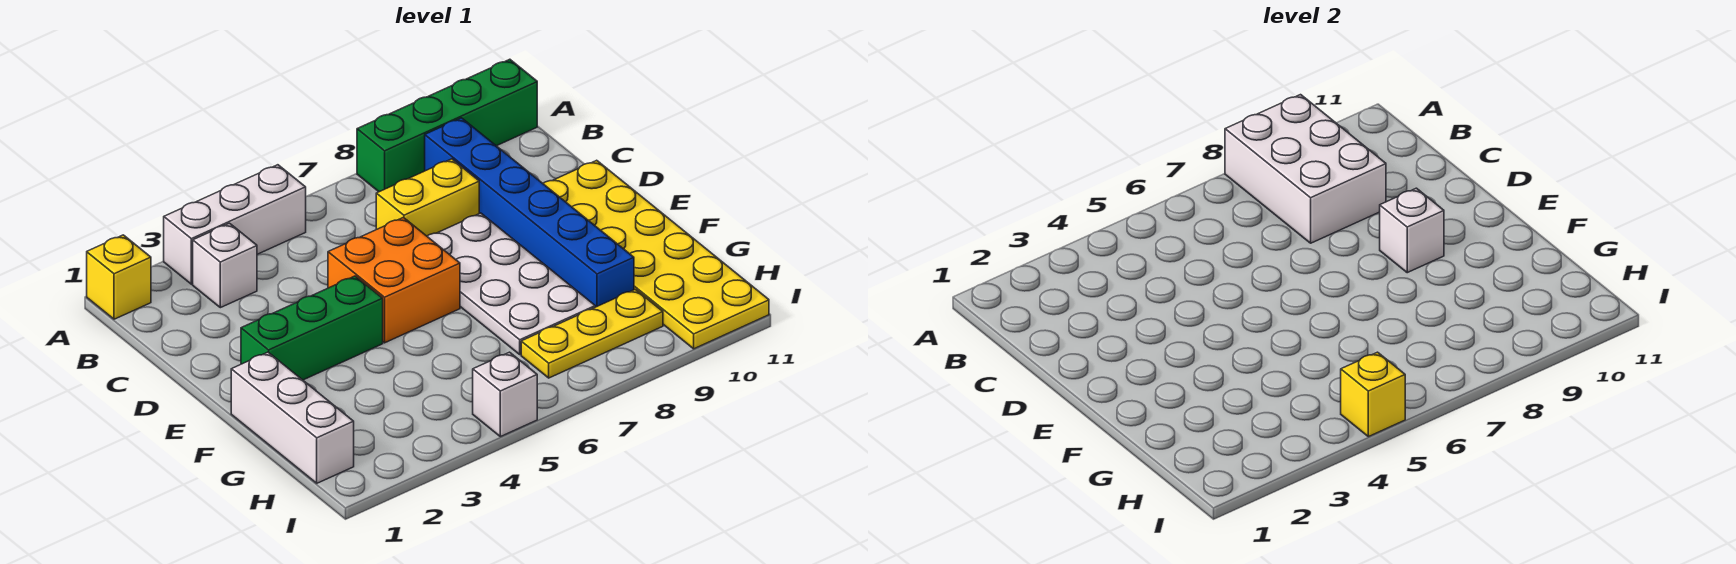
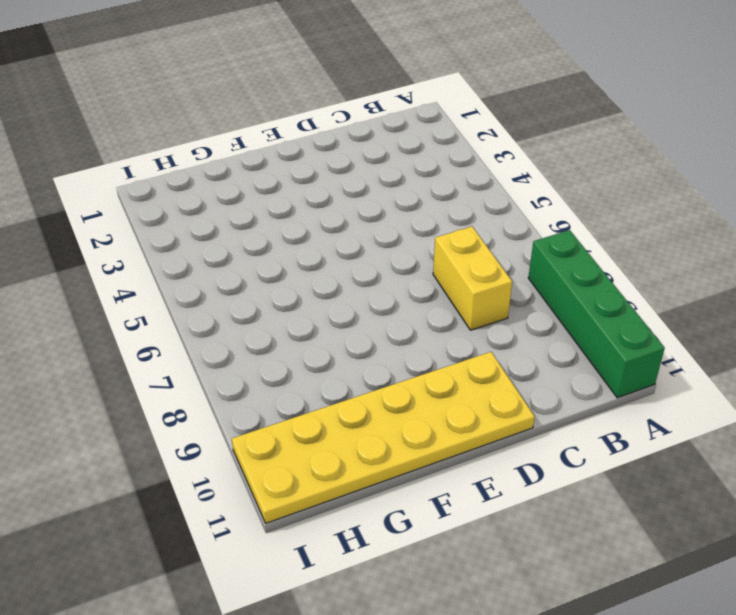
none -> yellow brick A1 level 1
none -> white brick A3:A5 level 1
none -> white brick B3 level 1

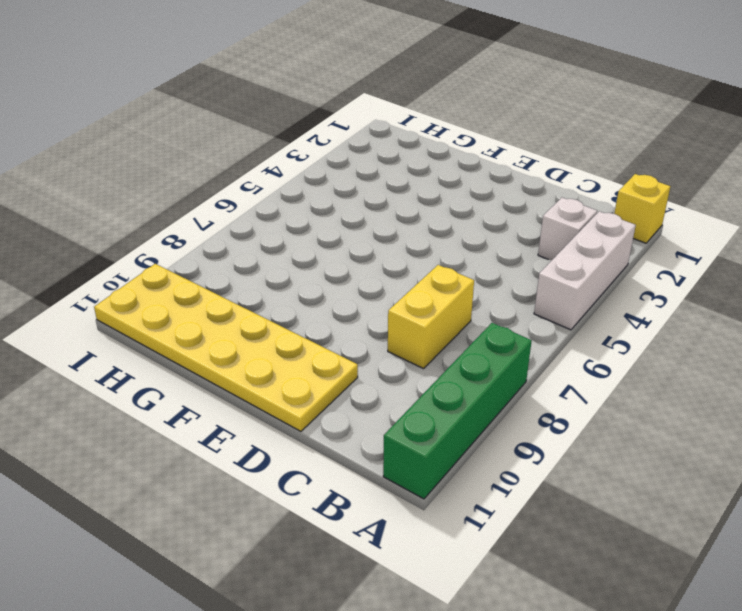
none -> blue brick B9:G9 level 1
none -> orange brick D5:E6 level 1
none -> white plate D7:G8 level 1

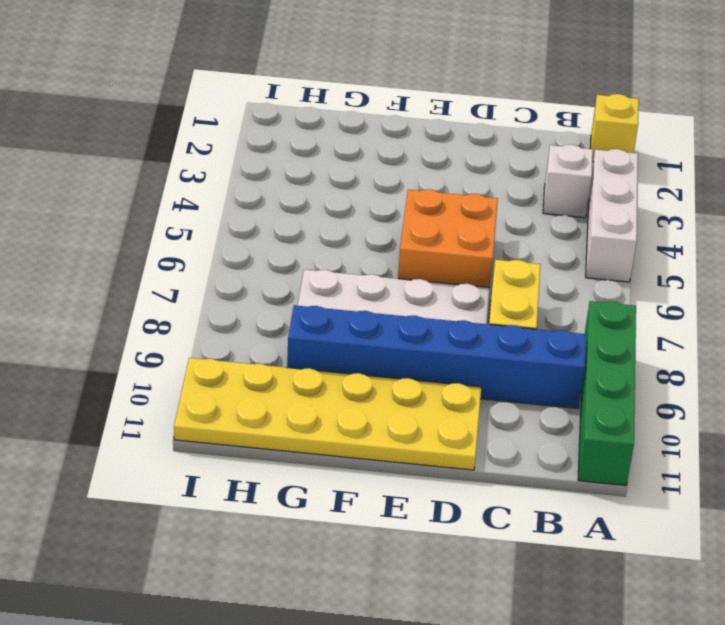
none -> green brick E2:E4 level 1
none -> white brick F1:H1 level 1
none -> yellow plate H7:H9 level 1

